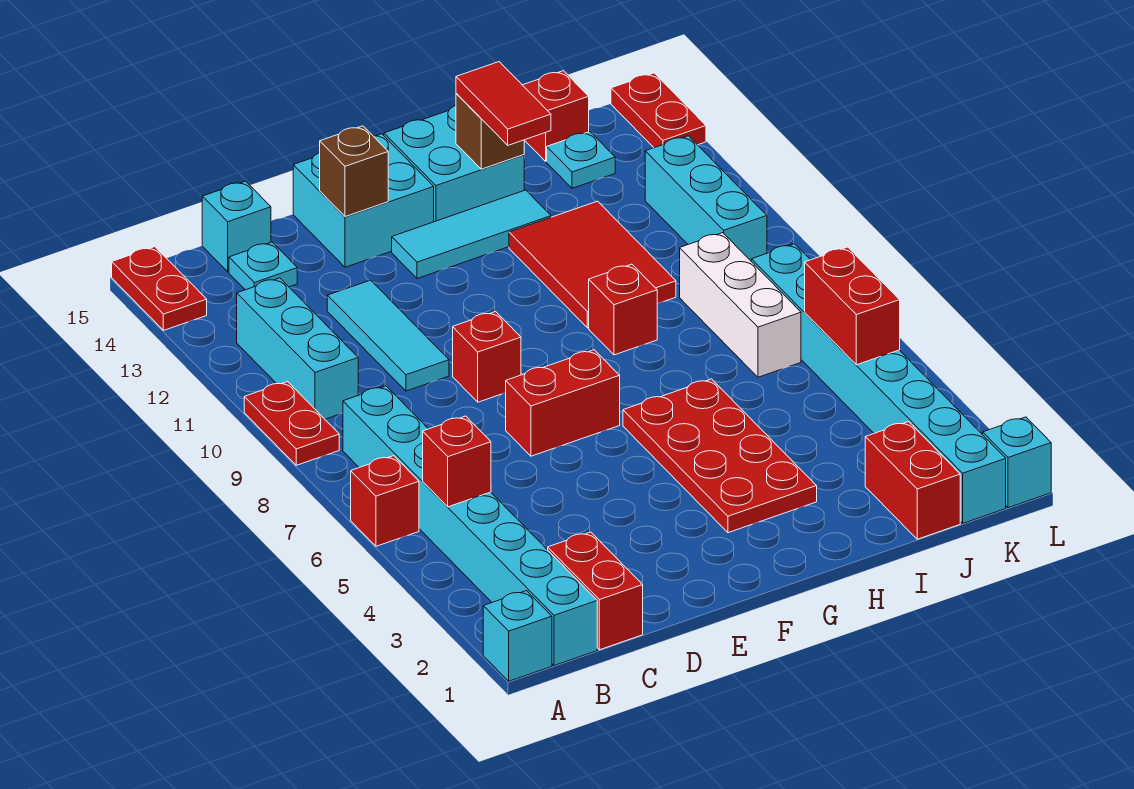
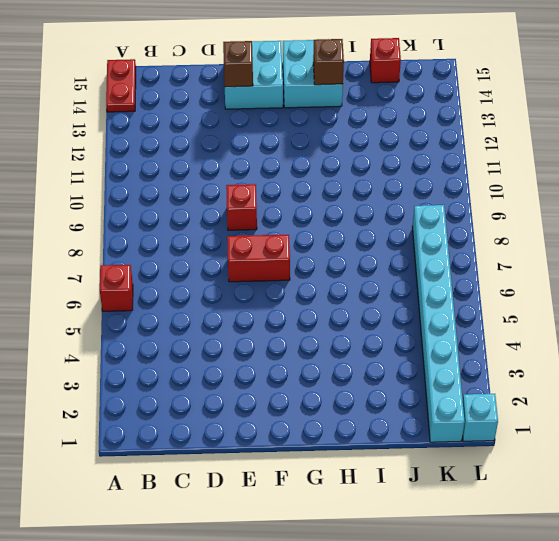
none -> cyan brick A1 level 1
none -> red plate A9:A10 level 1
none -> cyan brick B1:B8 level 1
none -> cyan brick B10:B12 level 1

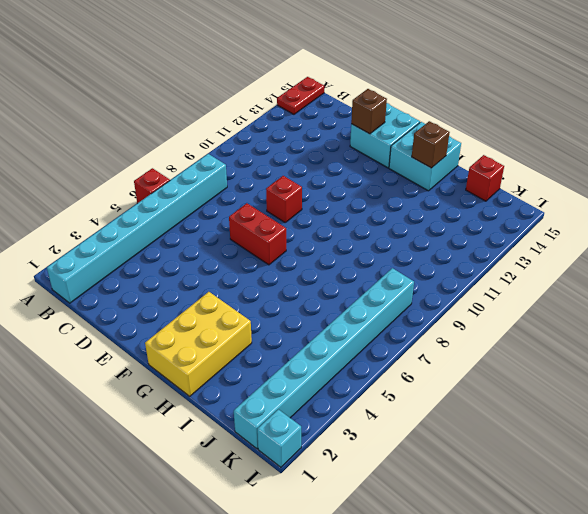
yellow brick G1:H3 level 1 -> red plate G3:H6 level 1
none -> cyan brick A1 level 1
none -> red plate A9:A10 level 1
none -> cyan brick B10:B12 level 1
none -> red brick C1:C2 level 1

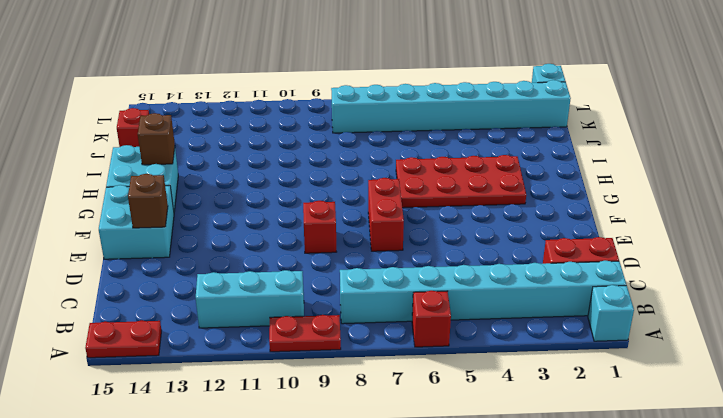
none -> cyan plate C14 level 1
none -> cyan brick C15 level 1
none -> cyan tile D10:D12 level 1
none -> cyan tile F13:H13 level 1

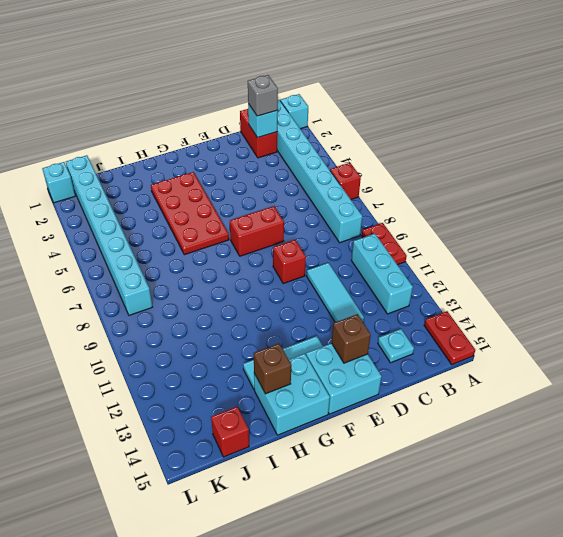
cyan brick C2 level 2 -> cyan brick C15 level 1
grey brick C2 level 3 -> none
none -> red brick H9 level 1
none -> red tile H10:I12 level 1
none -> red brick J1:J2 level 1
none -> white brick J7:J9 level 1

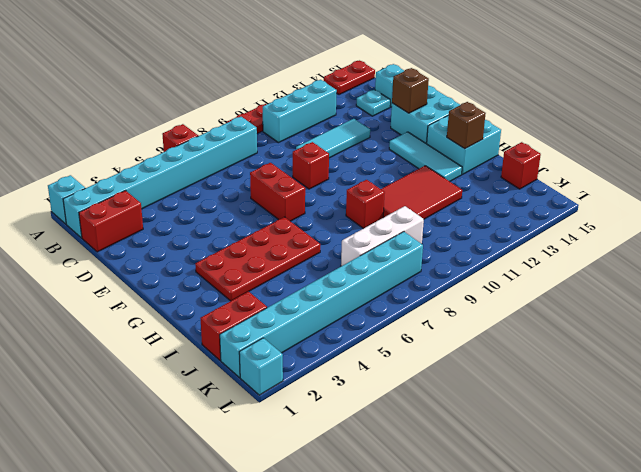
none -> cyan plate J14 level 1
none -> cyan brick K10:K12 level 1
none -> red plate L14:L15 level 1
none -> red brick B5 level 2

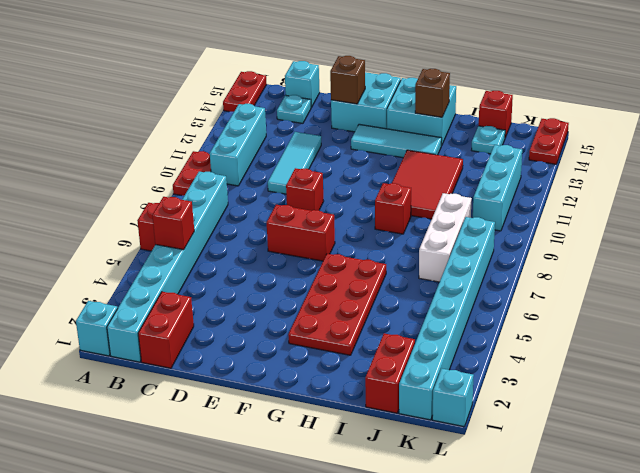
none -> red brick K5:K6 level 2
none -> red tile H13:H14 level 3

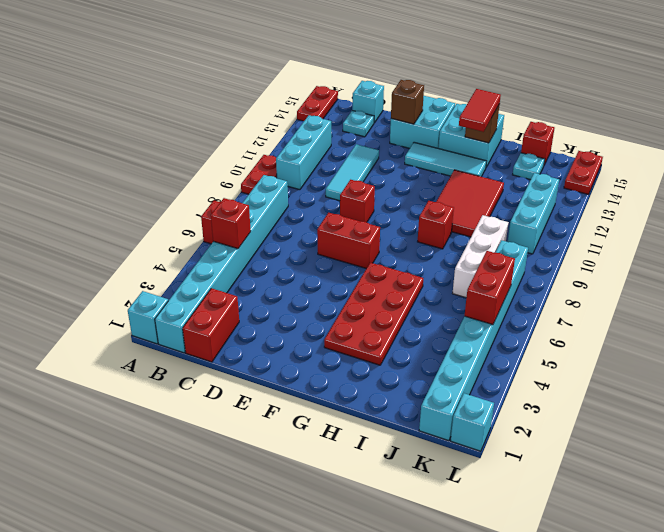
none -> red brick J1:J2 level 1

